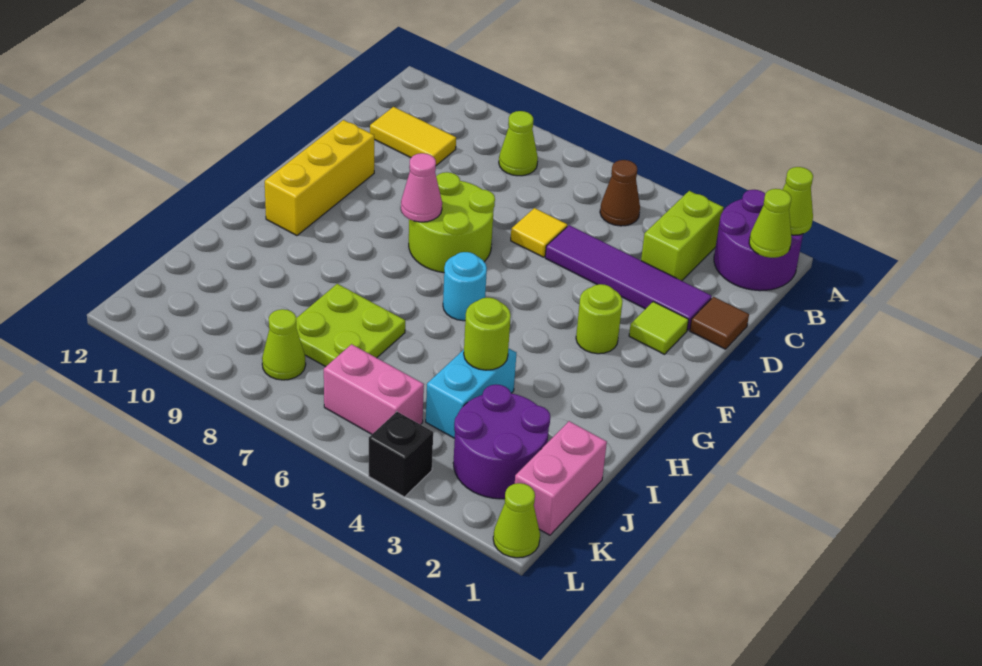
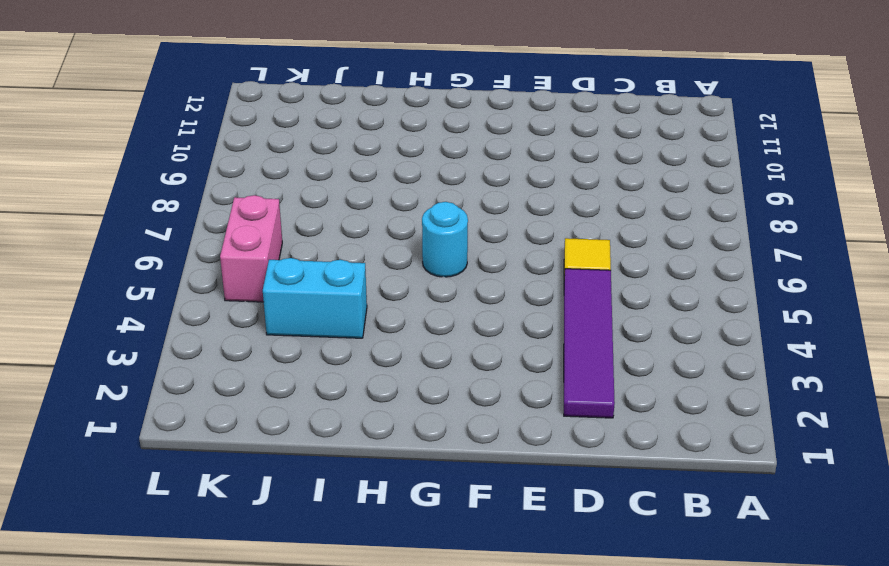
none -> purple round brick A1:B2 level 1
none -> lime brick B3:C3 level 1
none -> brown cone B5 level 1

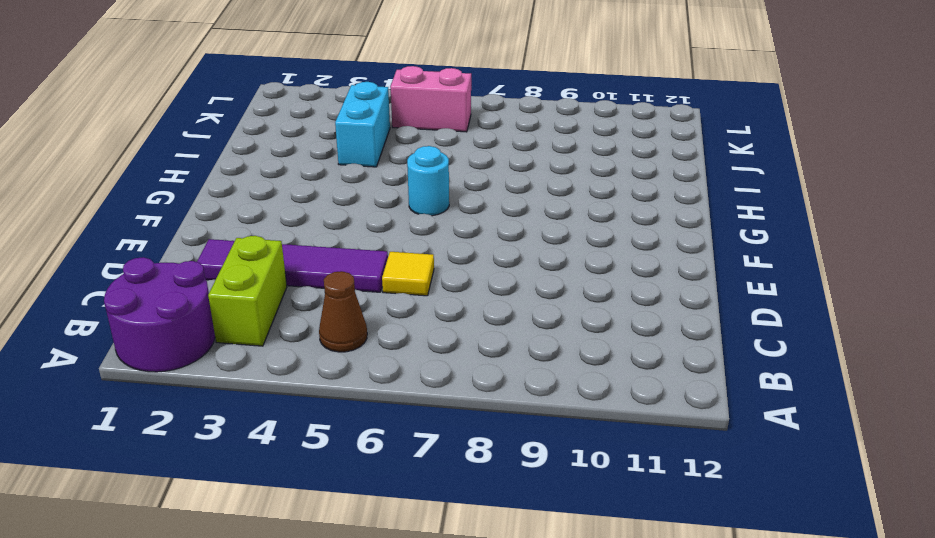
none -> lime cone B8 level 1
none -> yellow tile C10:C11 level 1
none -> brown tile D1 level 1

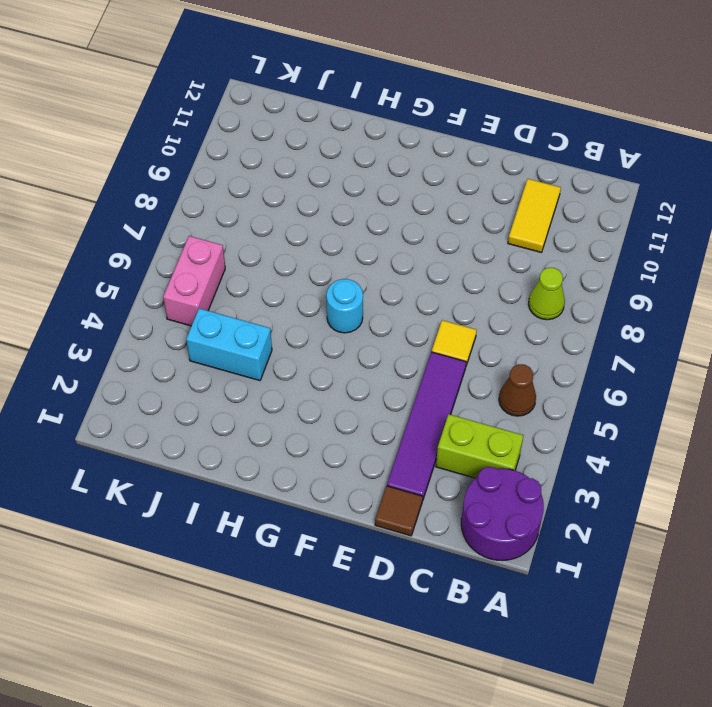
none -> lime tile E2 level 1
none -> lime round brick E7:F8 level 1
none -> yellow brick E11:G11 level 1

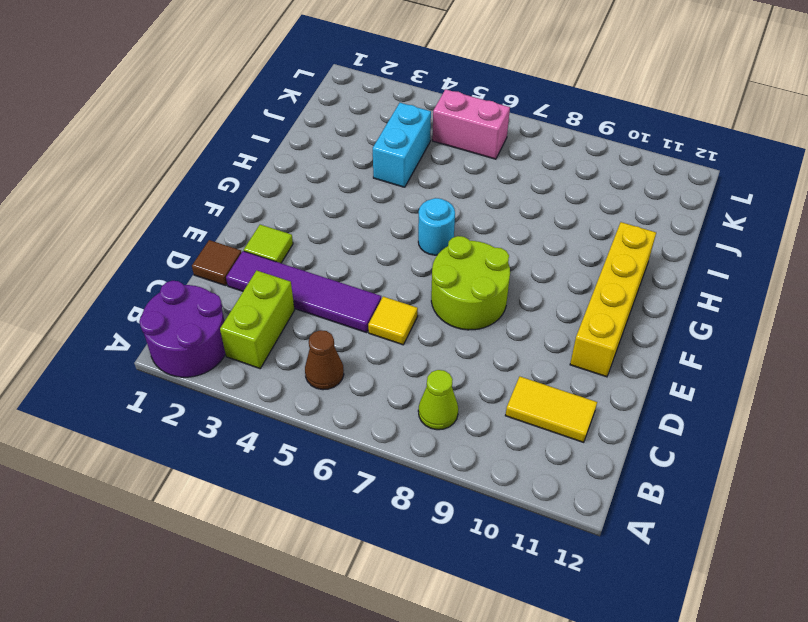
yellow brick E11:H11 level 1 -> yellow brick E11:G11 level 1
none -> lime round brick F3 level 1
none -> lime plate I7:J8 level 1
none -> pink brick J1:K1 level 1

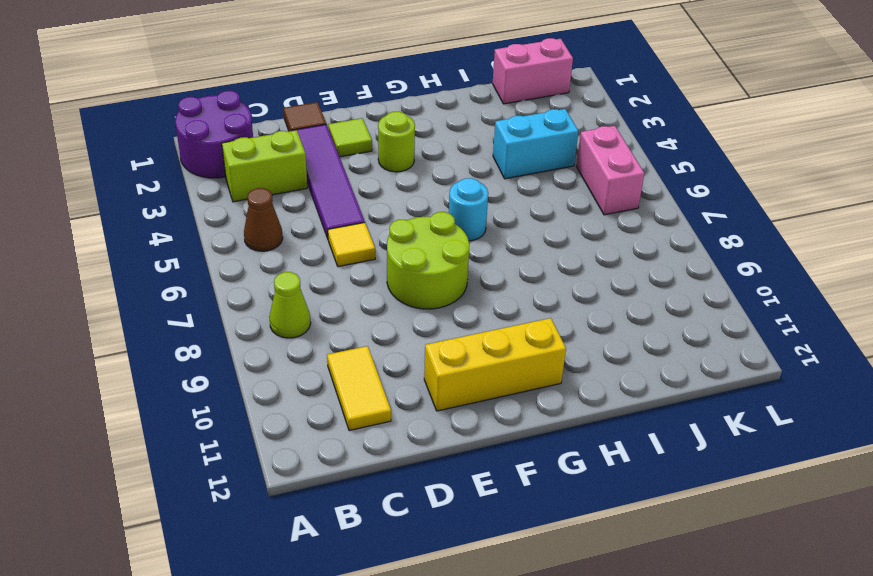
none -> lime plate I7:J8 level 1
none -> purple round brick J2:K3 level 1
none -> lime cone K8 level 1

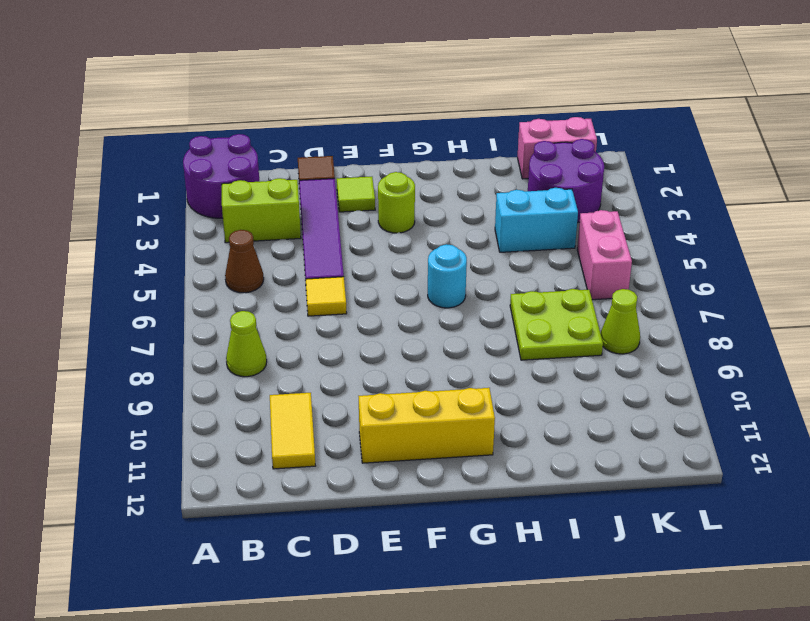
none -> lime round brick E7:F8 level 1
none -> lime cone L1 level 1
none -> black brick L4 level 1

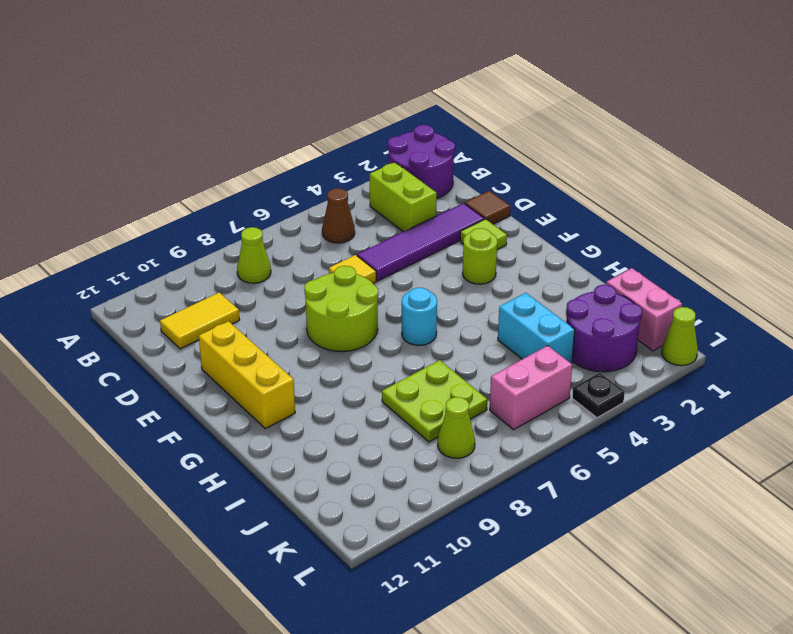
black plate L4 level 1 -> black brick L4 level 1
none -> lime cone A1 level 2
none -> lime cone B1 level 2
none -> pink cone F8 level 2

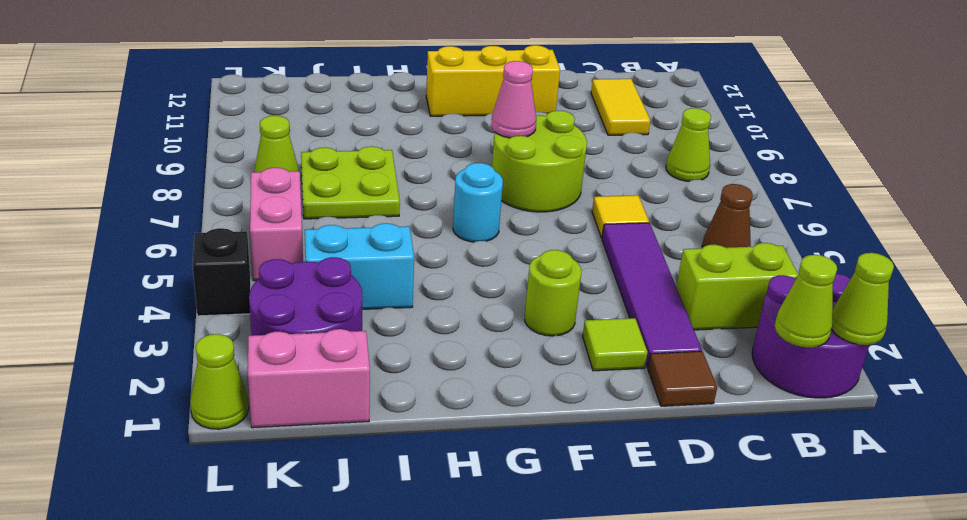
none -> lime round brick I4 level 2

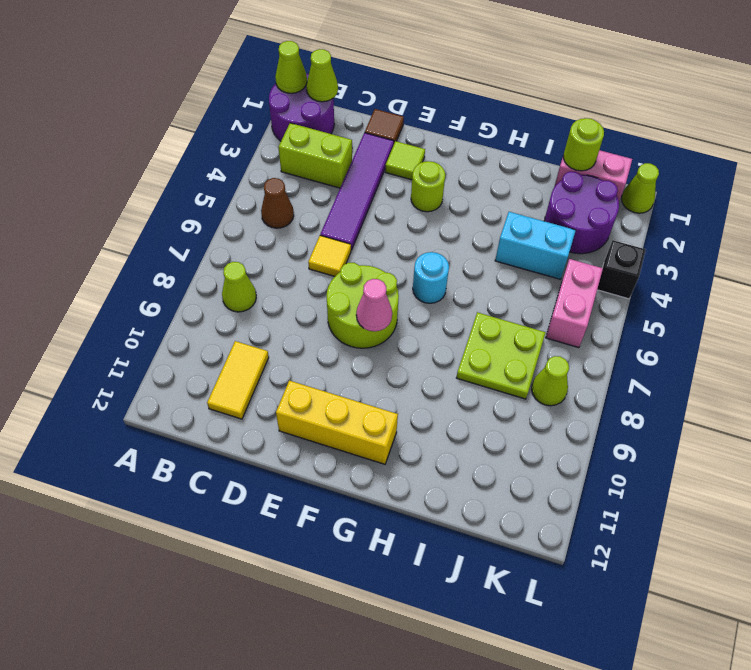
lime round brick J1 level 2 -> lime round brick I4 level 2

